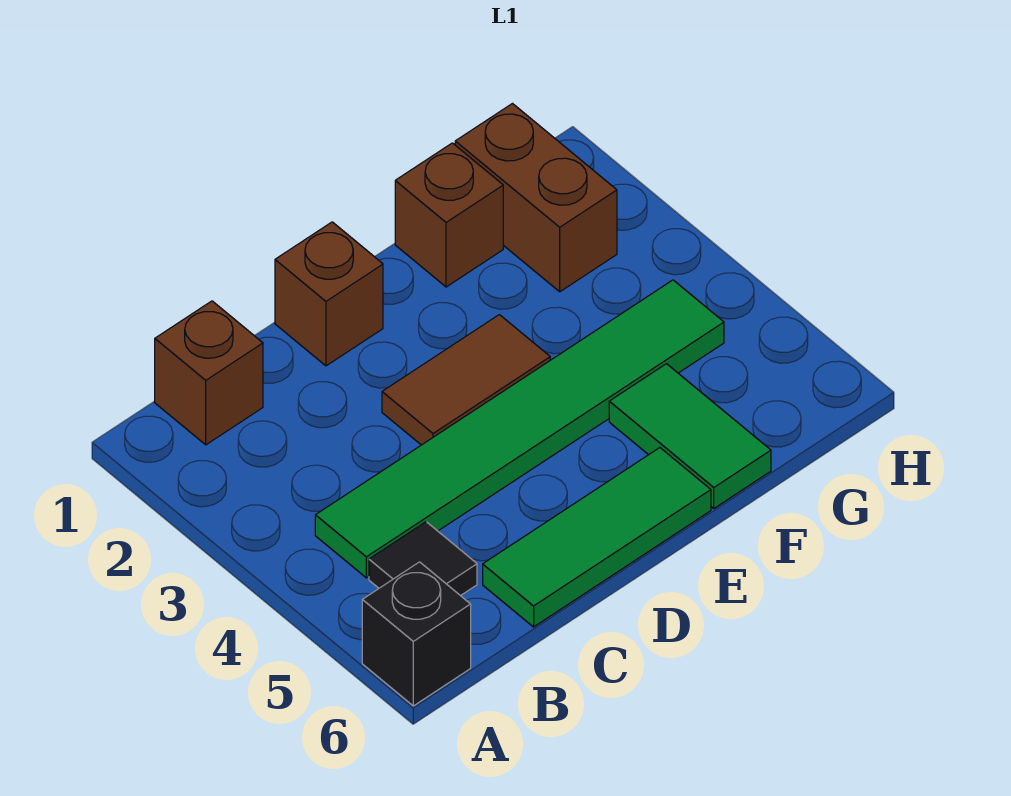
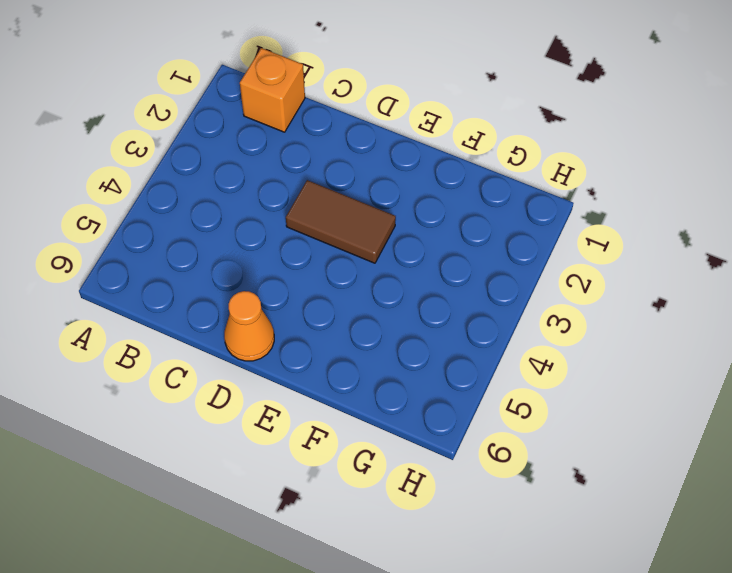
orange brick B1 level 1 -> brown brick B1 level 1
orange cone D6 level 1 -> green tile C6:E6 level 1
none -> black brick A6 level 1
none -> green tile B4:G4 level 1

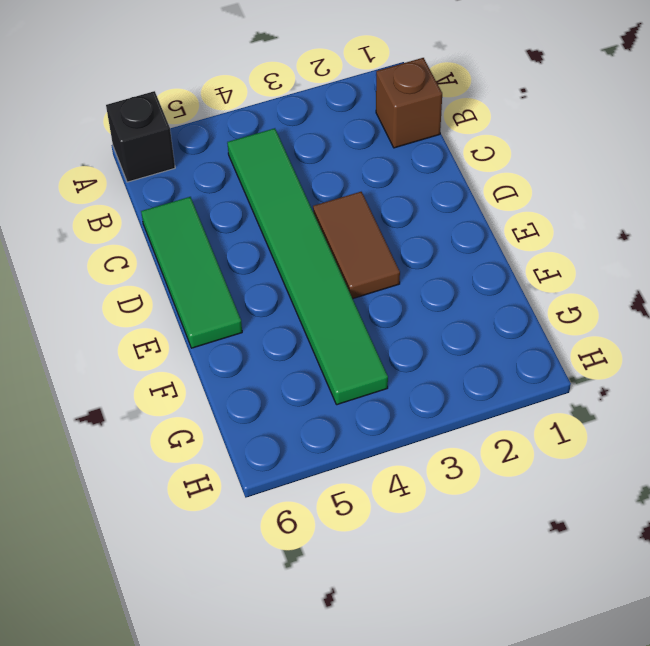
none -> black tile B5 level 1
none -> brown brick D1 level 1

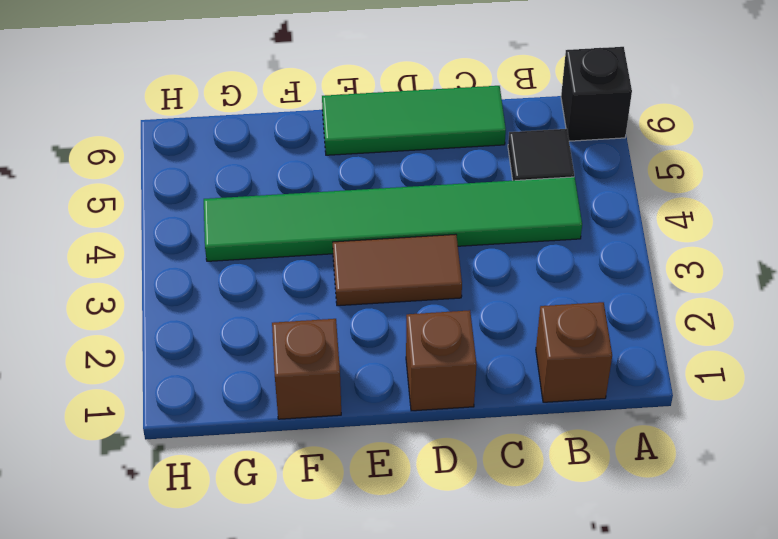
none -> green tile F5:F6 level 1
none -> brown brick G1:G2 level 1

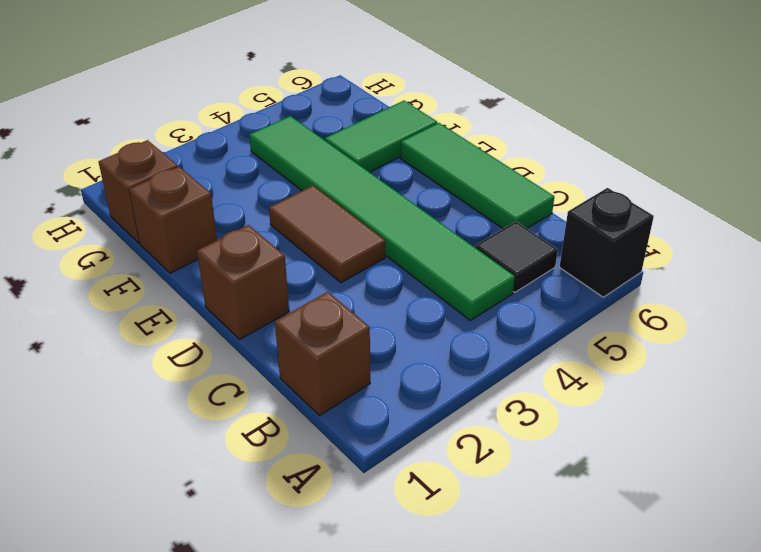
brown brick G1 level 1 -> brown brick G1:G2 level 1

